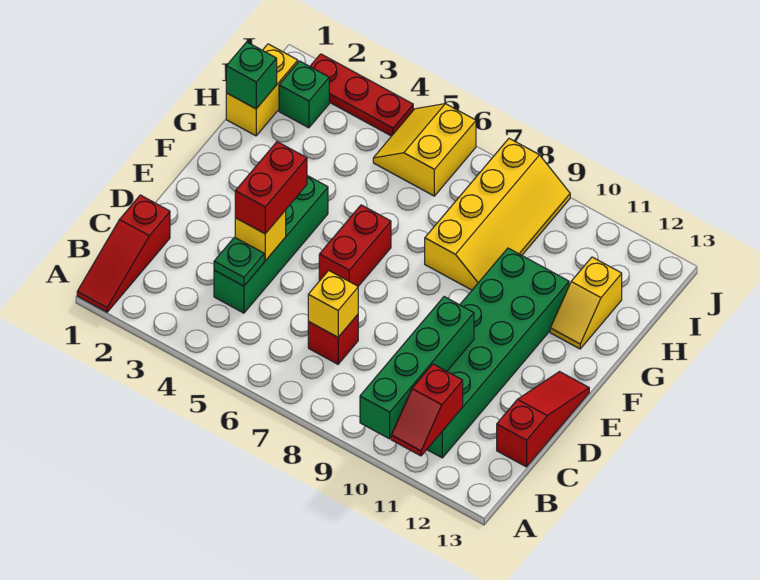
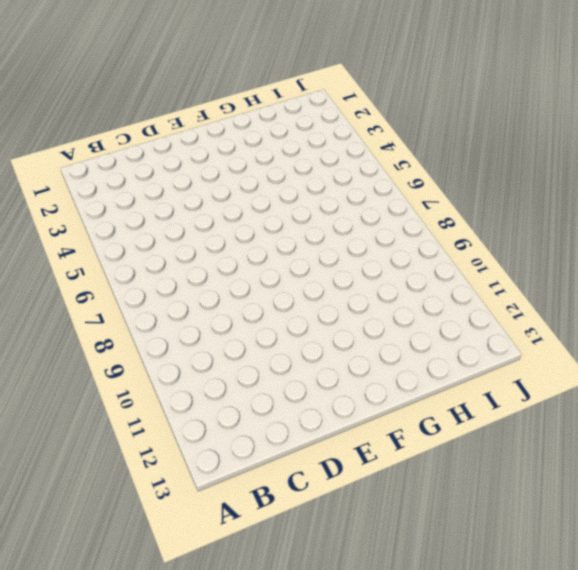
none -> red slope A1:C1 level 1 top C
none -> green brick B10:G11 level 1
none -> green brick C4:F4 level 1

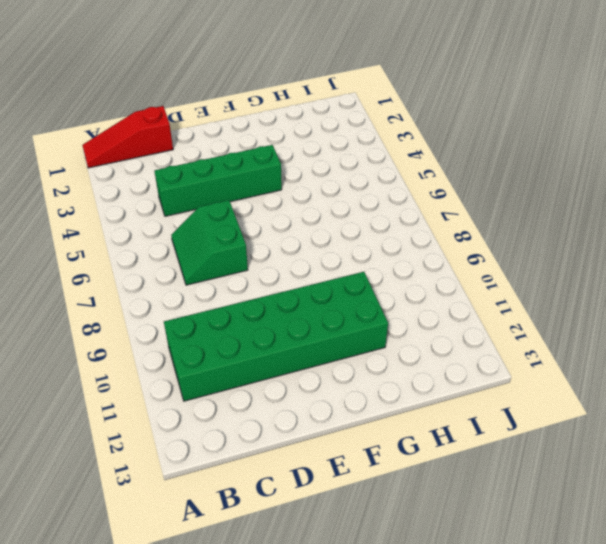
green slope C6:D7 level 1 top D -> red brick C7 level 1
none -> red slope C13:E13 level 1 top C
none -> red brick E6:F6 level 1
none -> yellow slope G8:J9 level 1 top 8

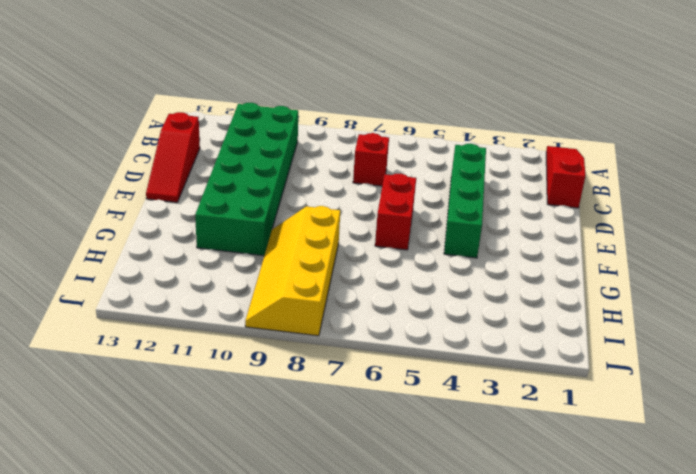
none -> yellow slope G12:H12 level 1 top H
none -> yellow brick H1:I1 level 1
none -> green brick I2 level 1

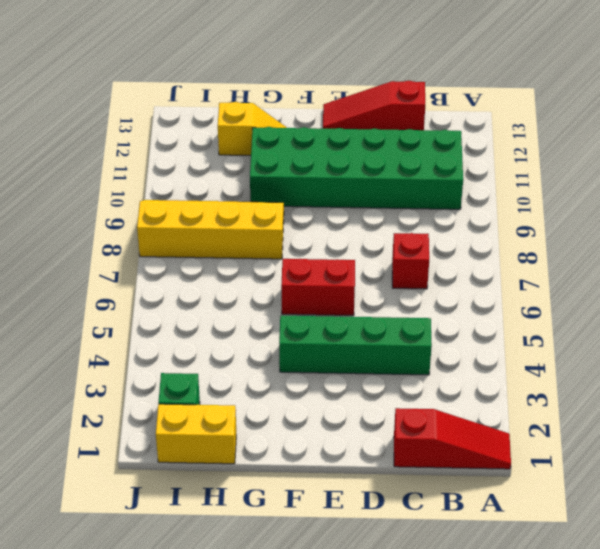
none -> yellow slope I5:J6 level 1 top 6
none -> red plate J2:J4 level 1
none -> green brick A10:D10 level 2

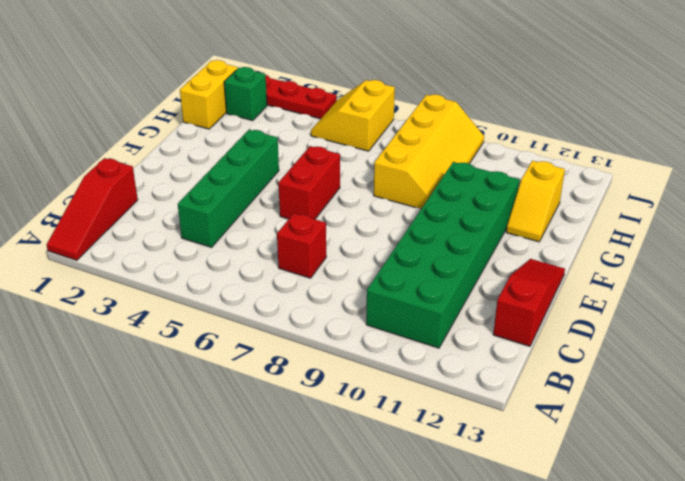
none -> green brick A10:D10 level 2
none -> red slope A11:B11 level 2 top B
none -> green plate C4 level 2

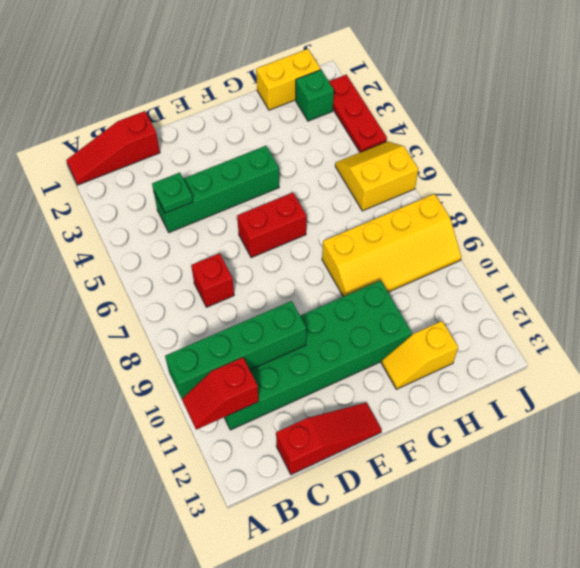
none -> yellow brick C7 level 2
none -> yellow brick D4 level 2
none -> green brick H1 level 2

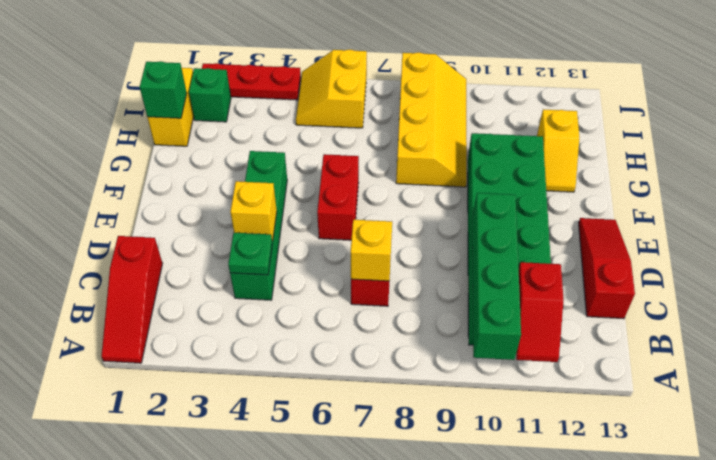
none -> red brick D4:E4 level 3

